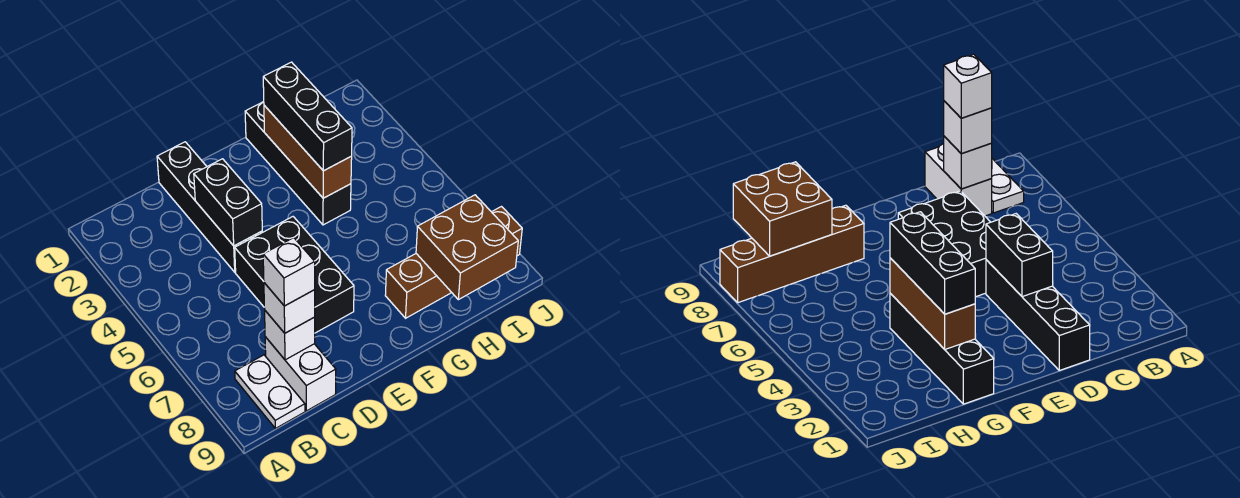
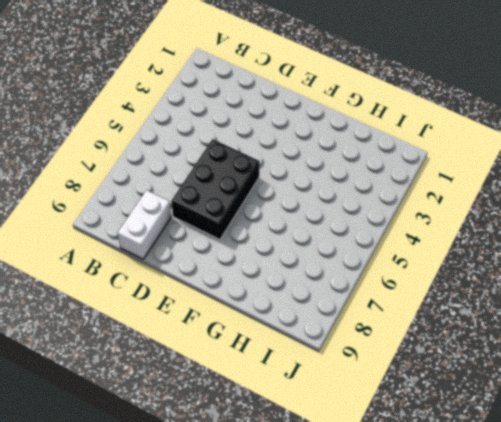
none -> white plate B8:B9 level 1
none -> black brick D1:D4 level 1
none -> black brick G1:G4 level 1

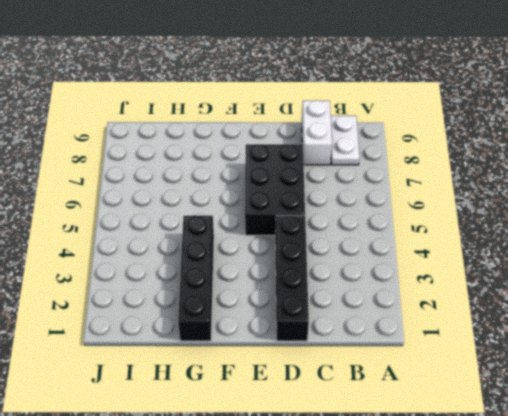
none -> brown brick G8:J8 level 1
none -> white brick C8 level 2
none -> black brick D3:D4 level 2

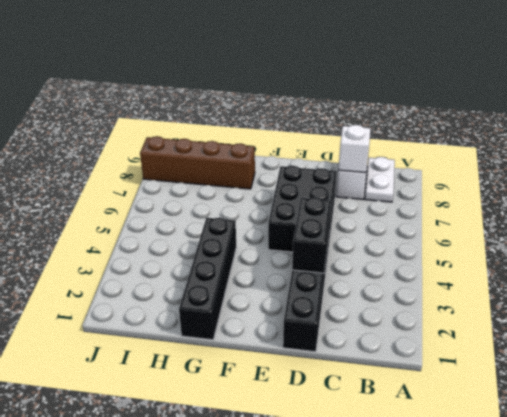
none -> brown brick G2:G4 level 2
none -> brown brick H8:I9 level 2
none -> white brick C8 level 3

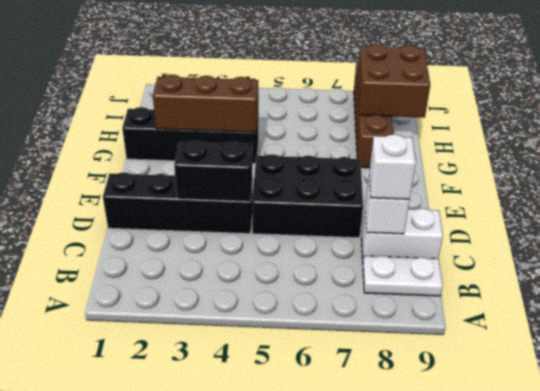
none -> black brick G2:G4 level 3
none -> white brick C8 level 4

